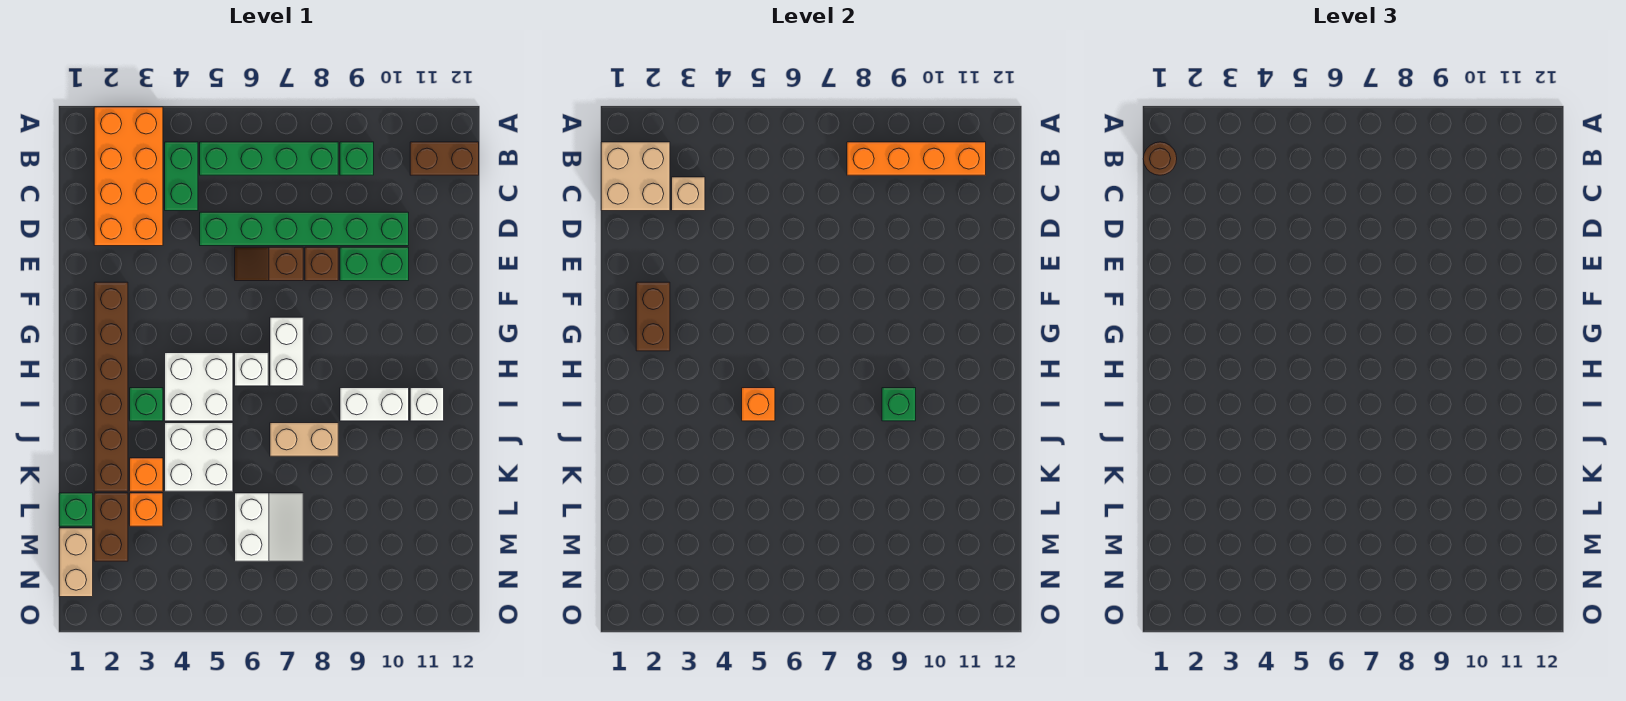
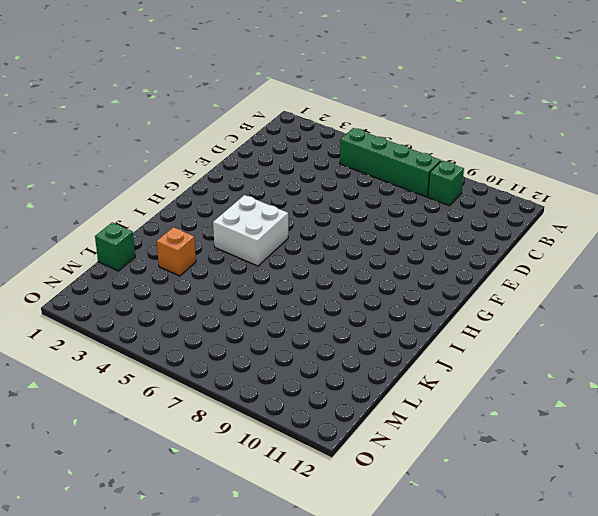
none -> orange brick A2:D3 level 1
none -> green brick B4:C4 level 1
none -> brown brick B11:B12 level 1
none -> green brick D5:D10 level 1

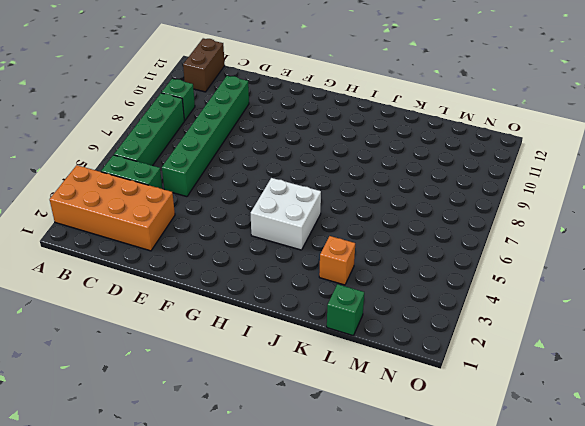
none -> brown slope E6:E7 level 1 top 7
none -> brown brick E8 level 1
none -> green brick E9:E10 level 1
none -> brown brick F2:K2 level 1

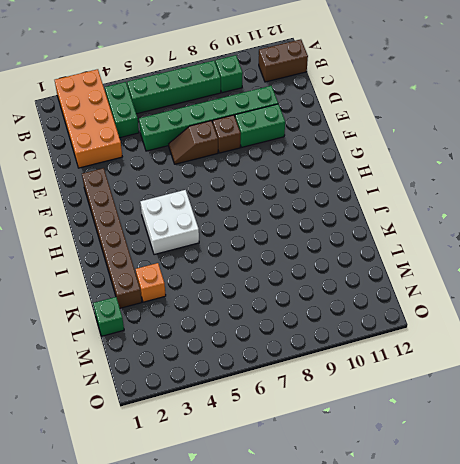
none -> white brick G7:H7 level 1
none -> white brick H6 level 1
none -> green brick I3 level 1
none -> white brick I9:I10 level 1

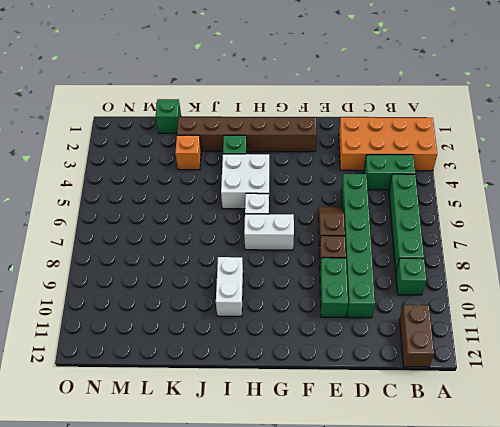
none -> white brick I11 level 1
none -> white brick J4:K5 level 1
none -> tan brick J7:J8 level 1
none -> brown brick L2:M2 level 1

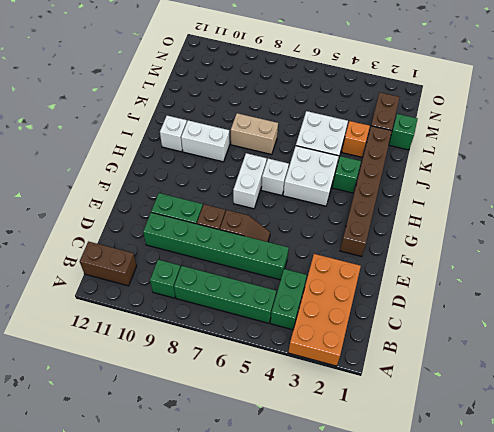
none -> orange brick L3 level 1
none -> white slope L6:M7 level 1 top 6
none -> tan brick M1:N1 level 1
none -> tan brick B1:C2 level 2

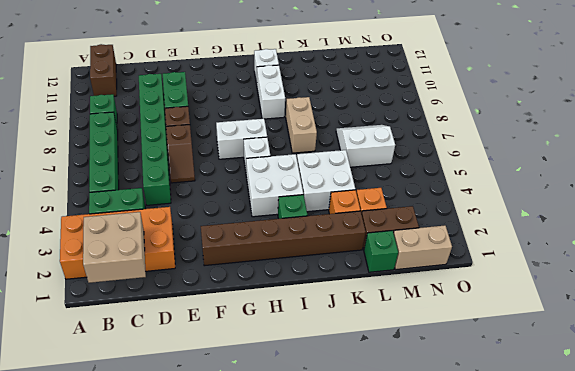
none -> orange brick B8:B11 level 2
none -> tan brick C3 level 2
none -> brown brick F2:G2 level 2
none -> orange brick I5 level 2

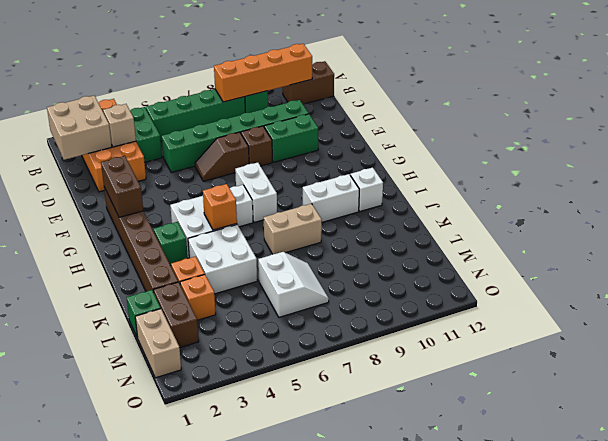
none -> green brick I9 level 2
none -> brown round brick B1 level 3

